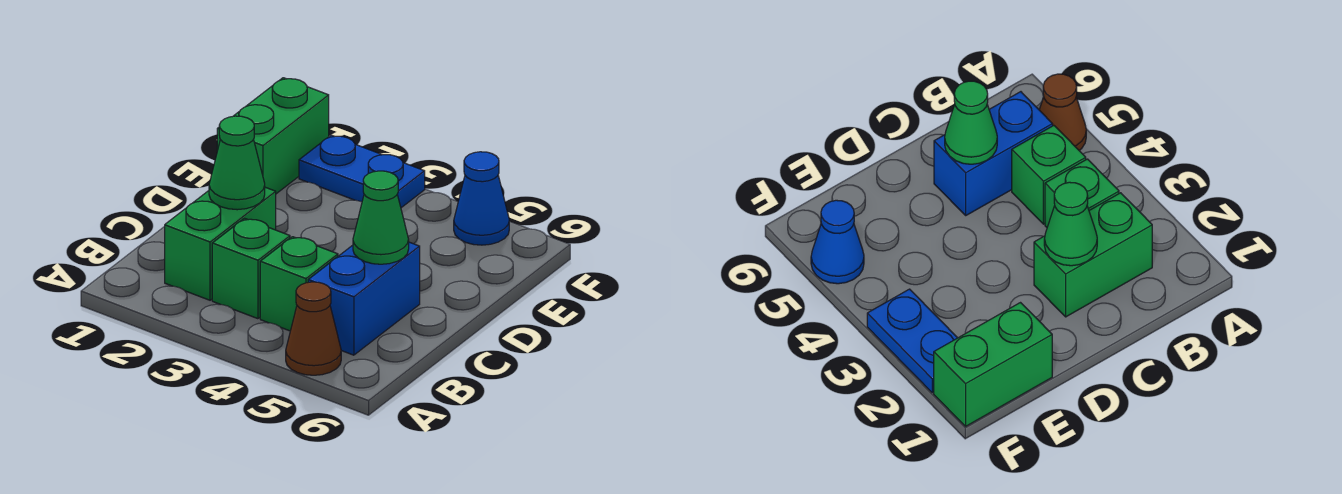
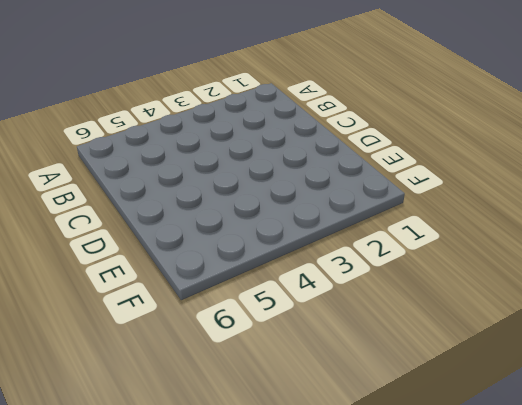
none -> brown cone A5 level 1
none -> green brick B2:C2 level 1

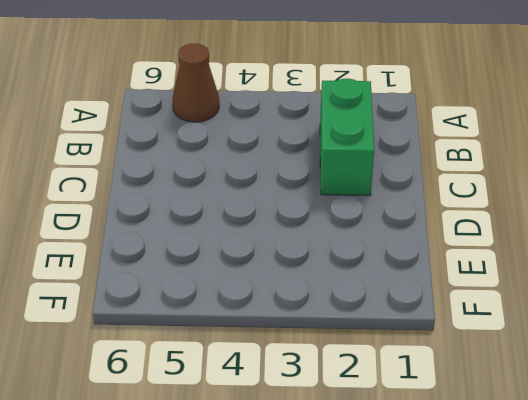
none -> green brick B3 level 1
none -> green brick B4 level 1

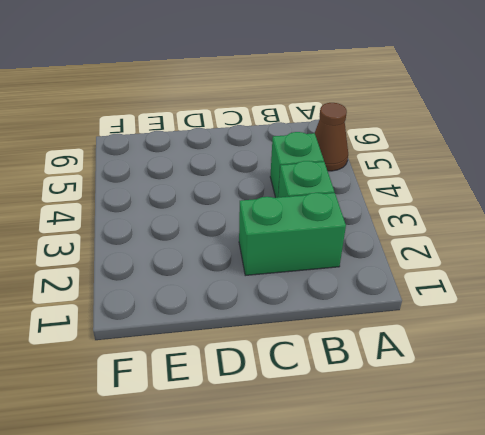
none -> blue brick B5:C5 level 1
none -> green brick E1:F1 level 1

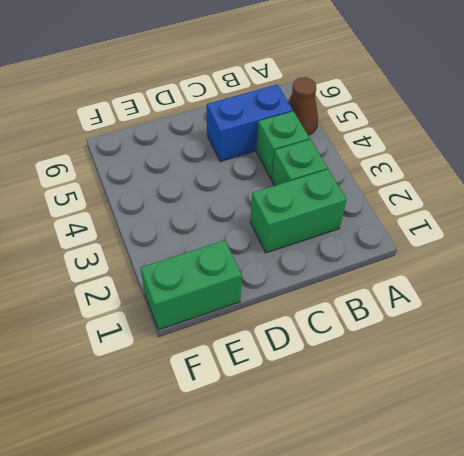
none -> blue plate F2:F3 level 1
none -> blue cone F5 level 1

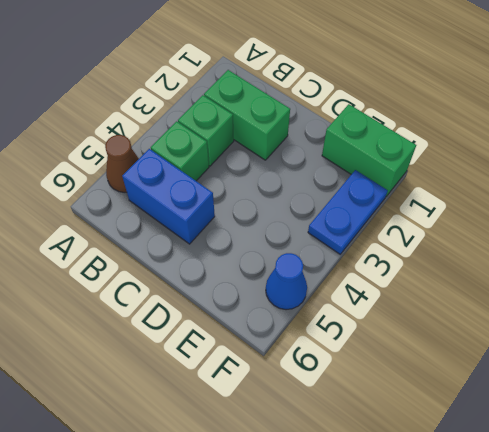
none -> green cone C2 level 2
none -> green cone C5 level 2

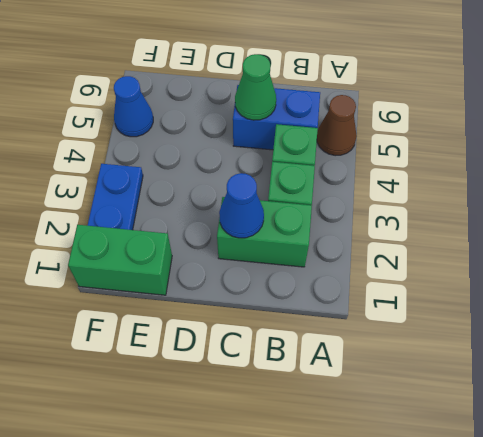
blue cone C2 level 2 -> green cone C2 level 2

